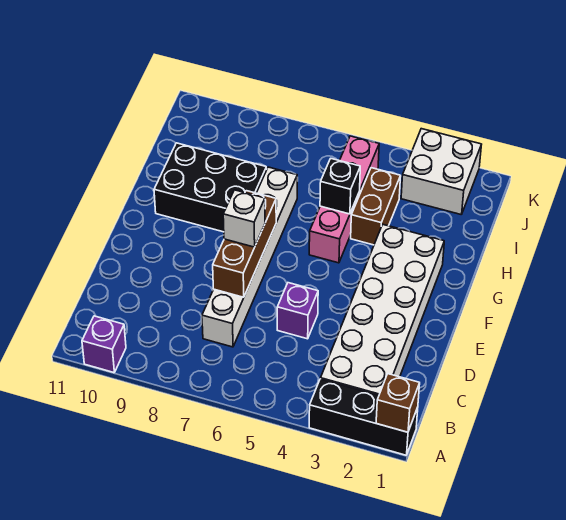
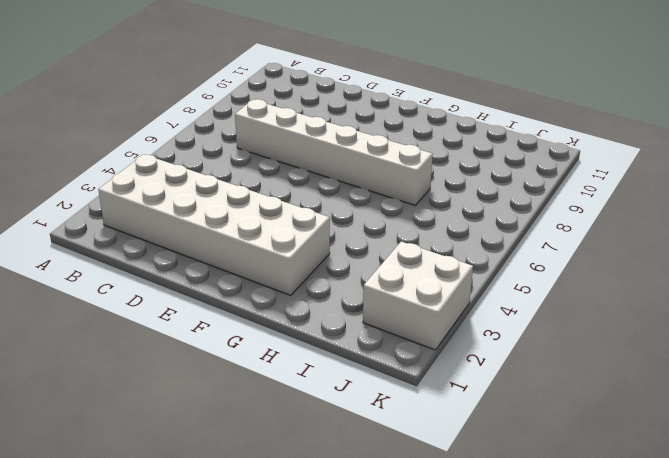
none -> black brick A1:A3 level 1
none -> purple brick A10 level 1
none -> purple brick D5 level 1

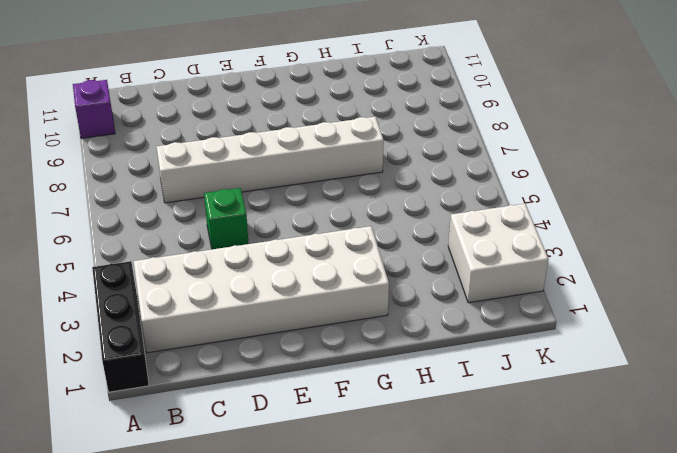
green brick D5 level 1 -> purple brick D5 level 1
none -> pink brick G5:J5 level 1
none -> black brick G8:H10 level 1
none -> brown brick H4:I4 level 1

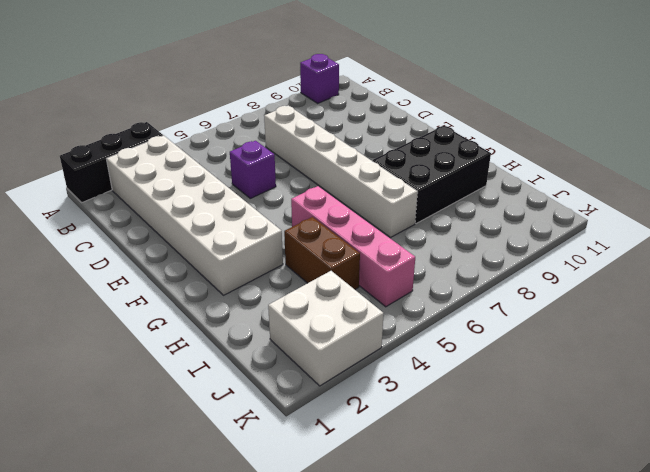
none -> brown brick A1 level 2
none -> brown brick D7:F7 level 2
none -> black brick H5 level 2

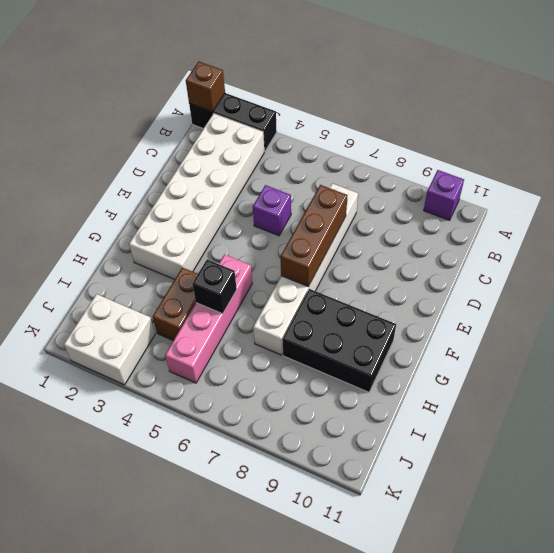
none -> white brick E7 level 3

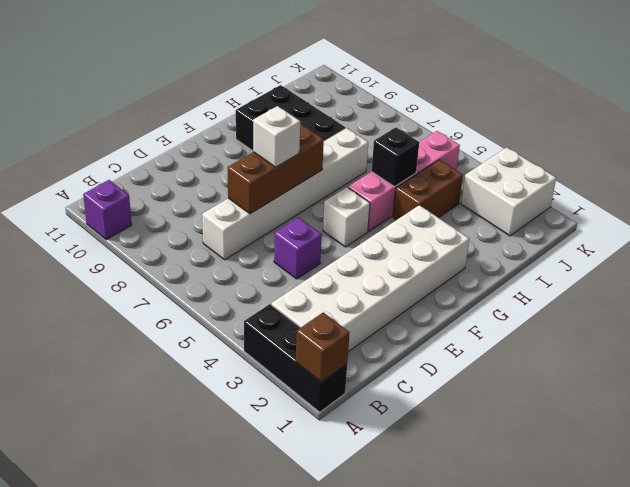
white brick F5 level 1 -> none

